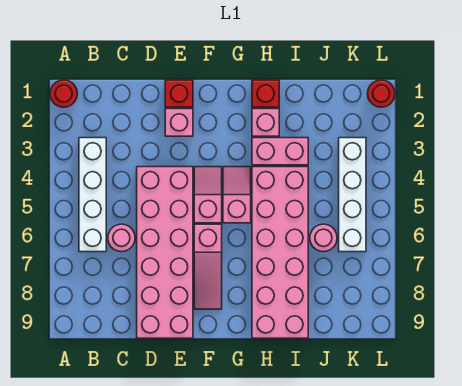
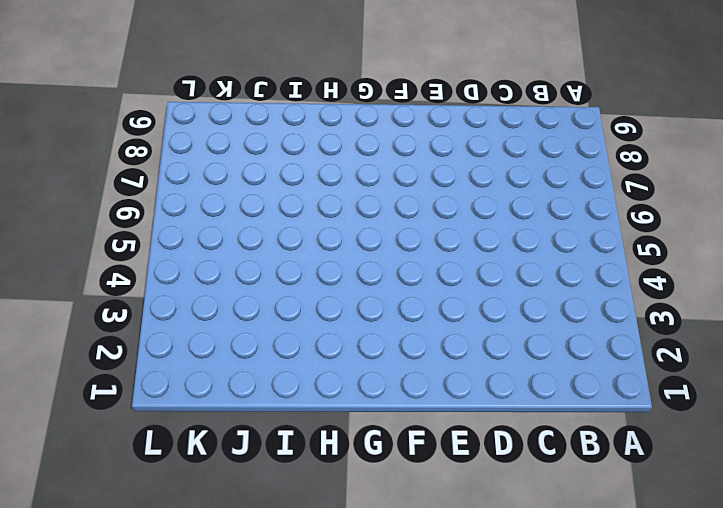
none -> red round brick A1 level 1
none -> white brick B3:B6 level 1
none -> pink round brick C6 level 1

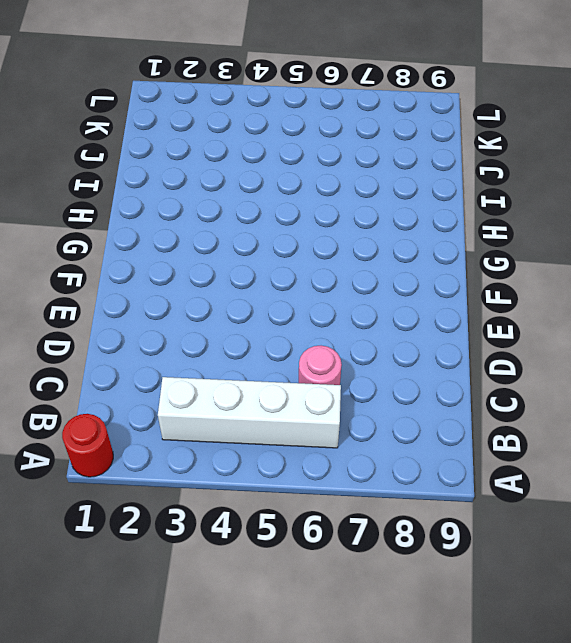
none -> pink brick D4:E9 level 1
none -> red brick E1 level 1
none -> pink brick E2 level 1

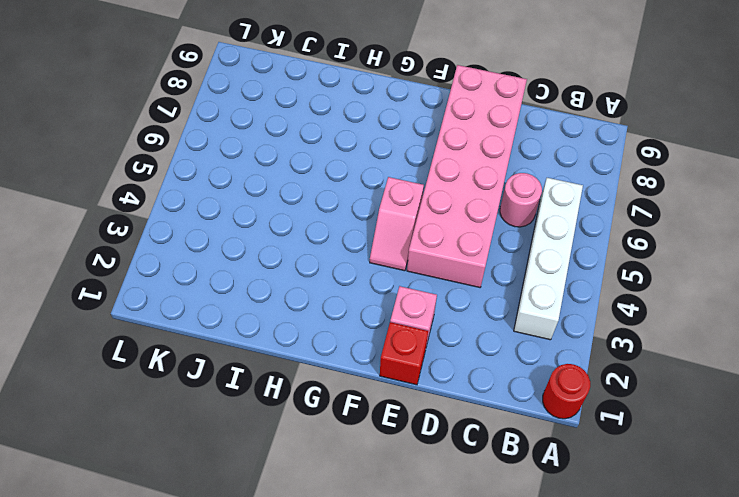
none -> pink slope F6:F8 level 1 top 6
none -> pink slope G4:G5 level 1 top 5
none -> red brick H1 level 1

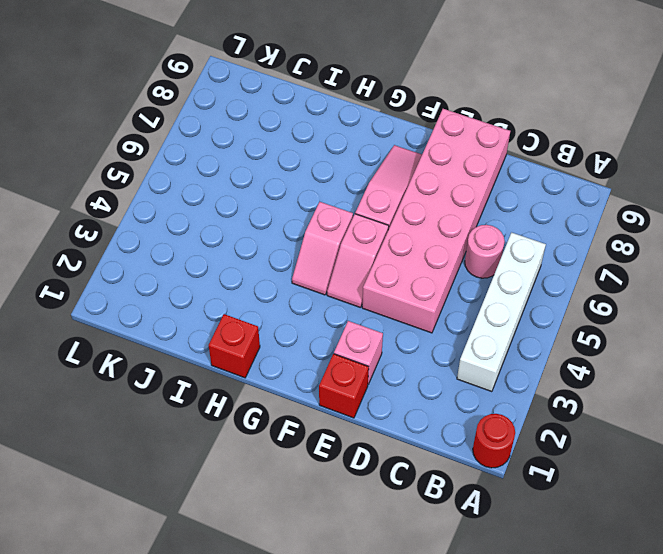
none -> pink brick H2 level 1
none -> pink brick H3:I3 level 1
none -> pink brick H4:I9 level 1

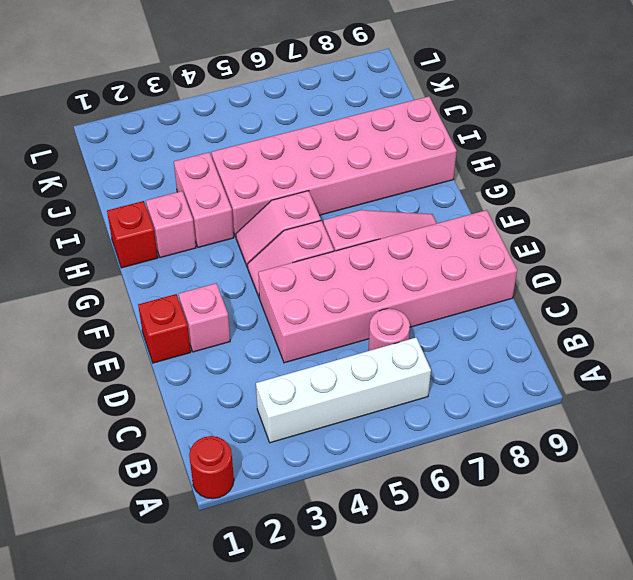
none -> pink round brick J6 level 1
none -> white brick K3:K6 level 1
none -> red round brick L1 level 1

